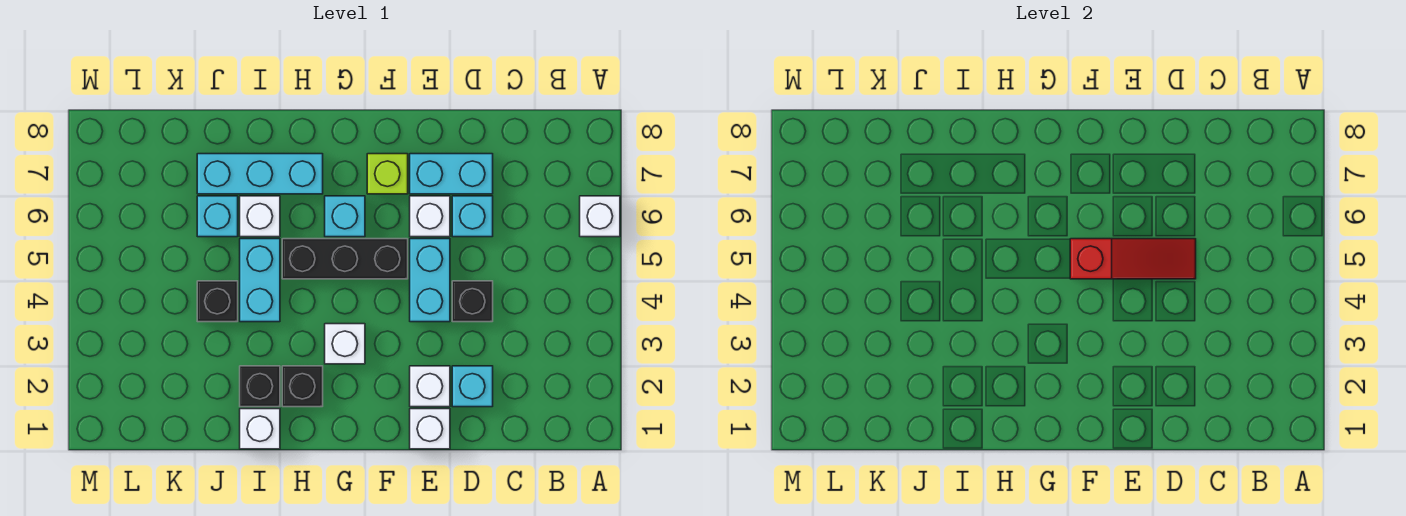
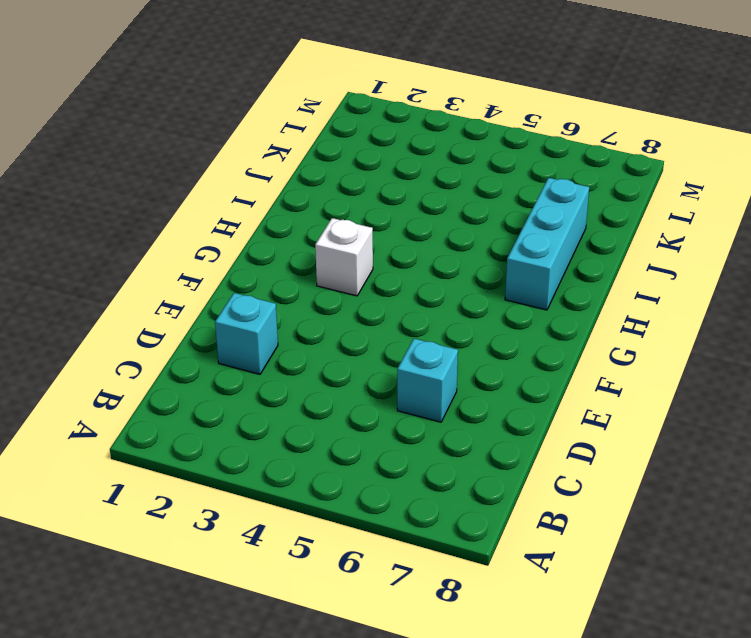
none -> white brick A6 level 1
none -> black brick D4 level 1
none -> cyan brick D7:E7 level 1

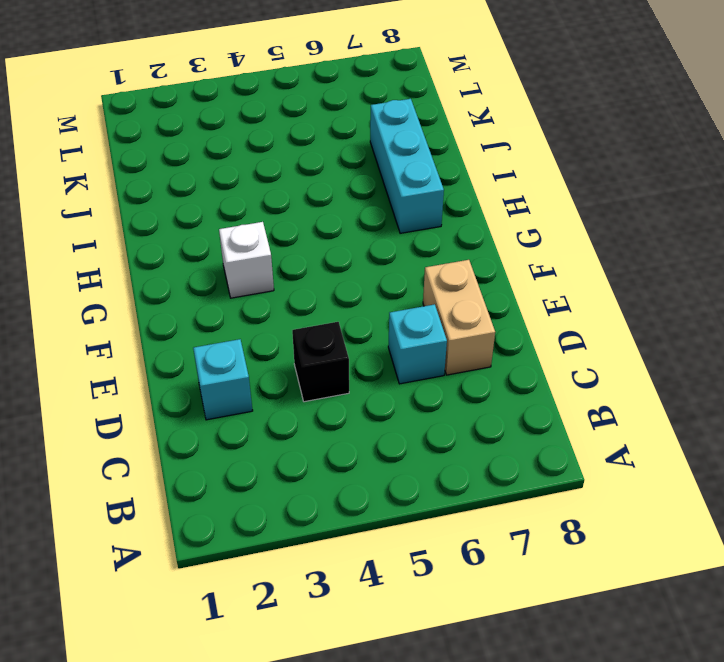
tan brick D7:E7 level 1 -> cyan brick D7:E7 level 1
none -> white brick A6 level 1
none -> white brick E1 level 1
none -> white brick E2 level 1

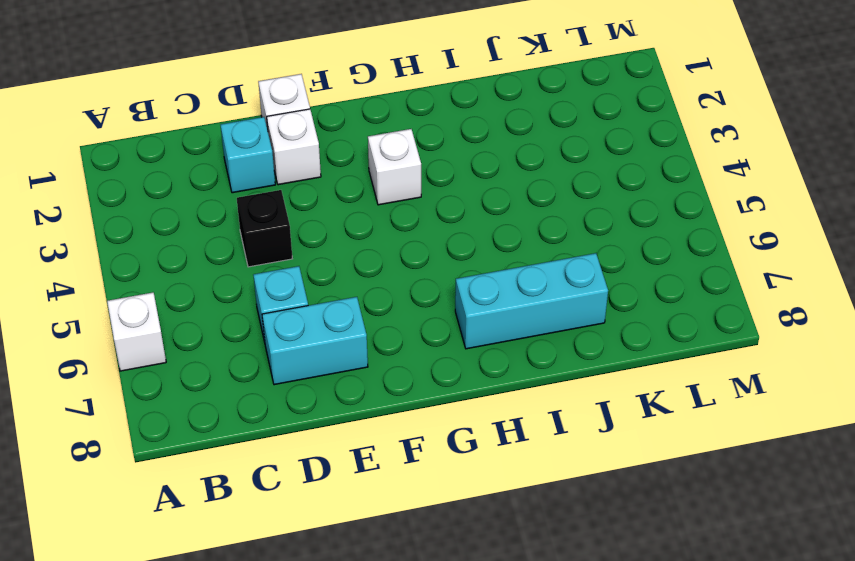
none -> cyan brick E4:E5 level 1
none -> white brick E6 level 1
none -> black brick F5:H5 level 1

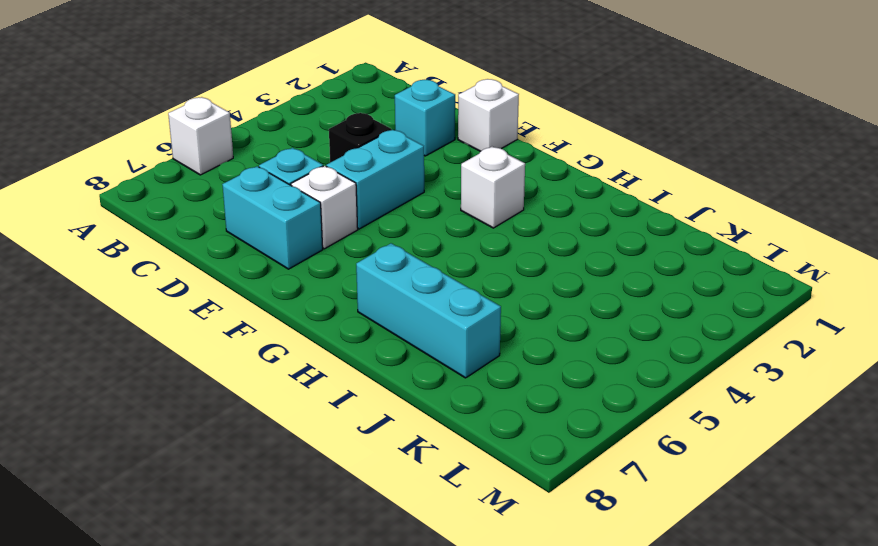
none -> white brick E2 level 1
none -> black brick F5:H5 level 1
none -> lime brick F7 level 1

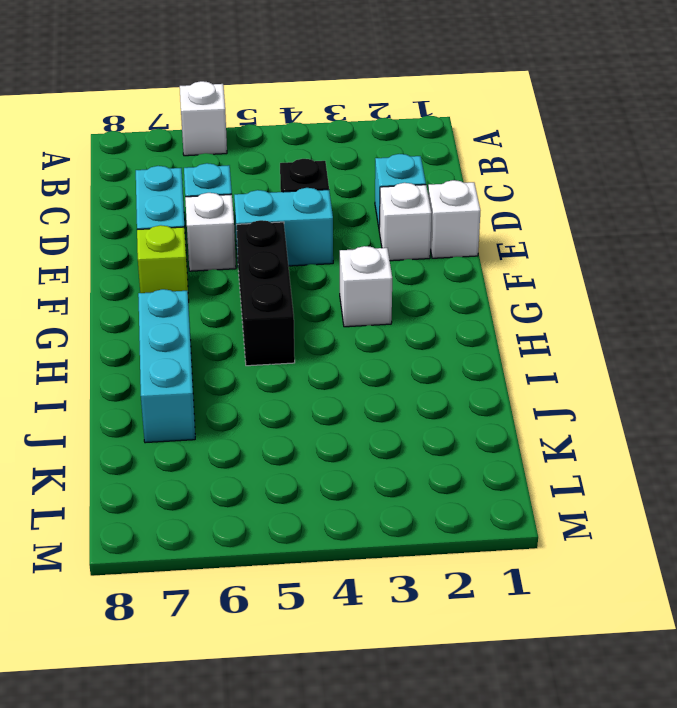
none -> cyan brick G6 level 1
none -> black brick H2 level 1
none -> white brick I1 level 1

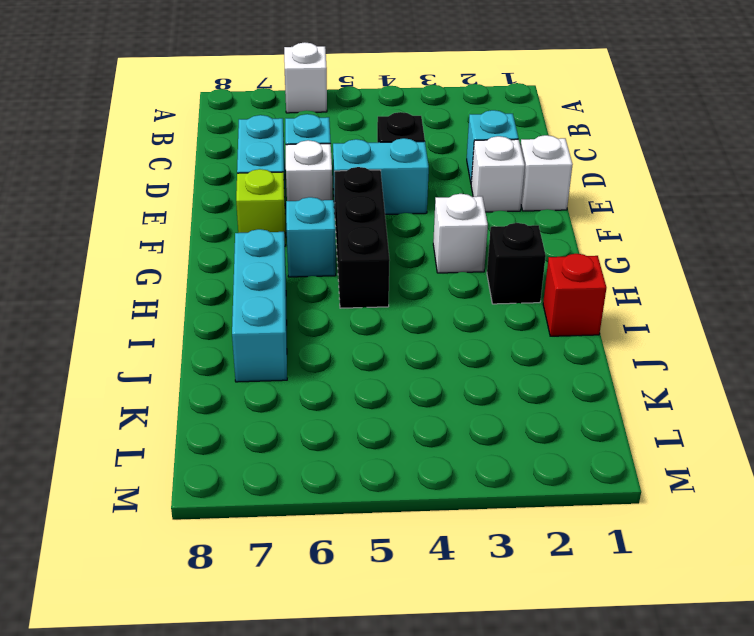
red brick I1 level 1 -> white brick I1 level 1
none -> black brick I2 level 1
none -> cyan brick I4:I5 level 1
none -> white brick I6 level 1

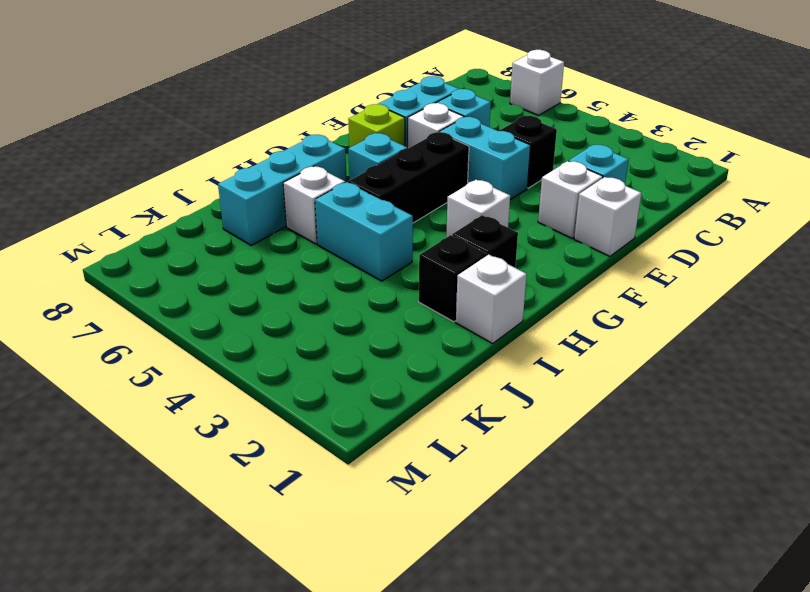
none -> black brick J4 level 1
none -> cyan brick J6 level 1
none -> red slope D5:F5 level 2 top F

